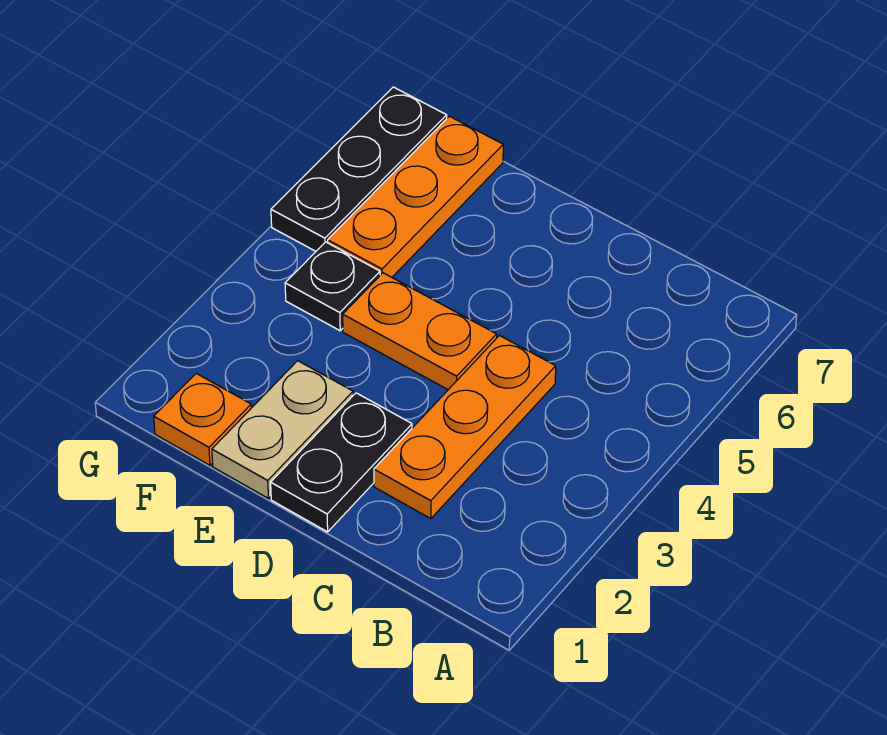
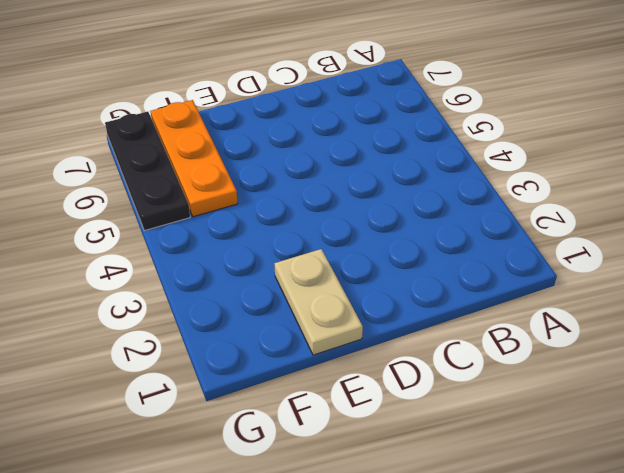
none -> orange plate C2:C4 level 1
none -> black plate D1:D2 level 1

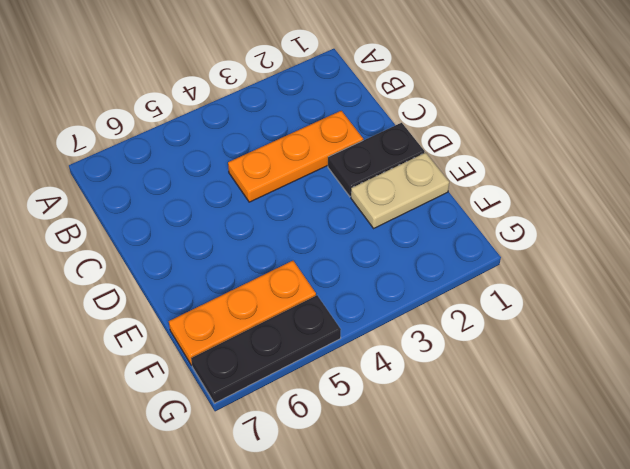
none -> orange plate D4:E4 level 1
none -> orange plate F1 level 1

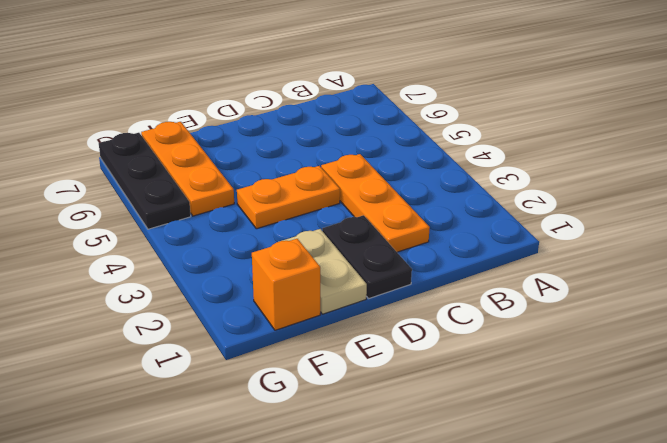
orange brick F1 level 1 -> orange plate F1 level 1
none -> black plate F4 level 1

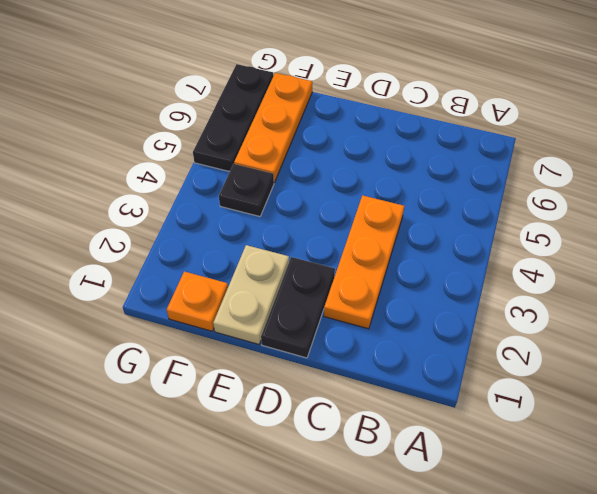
none -> orange plate D4:E4 level 1

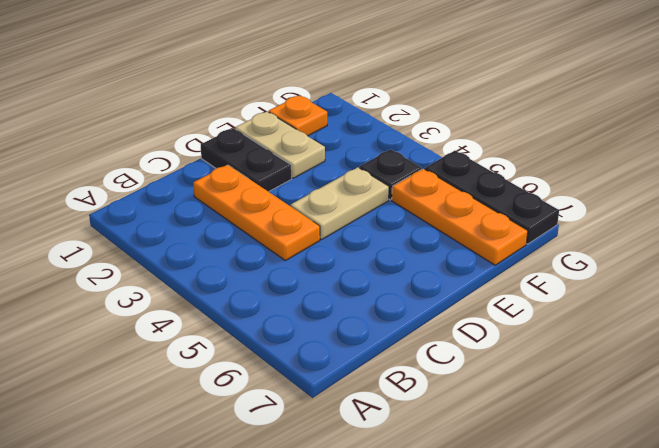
tan plate D4:E4 level 1 -> orange plate D4:E4 level 1

